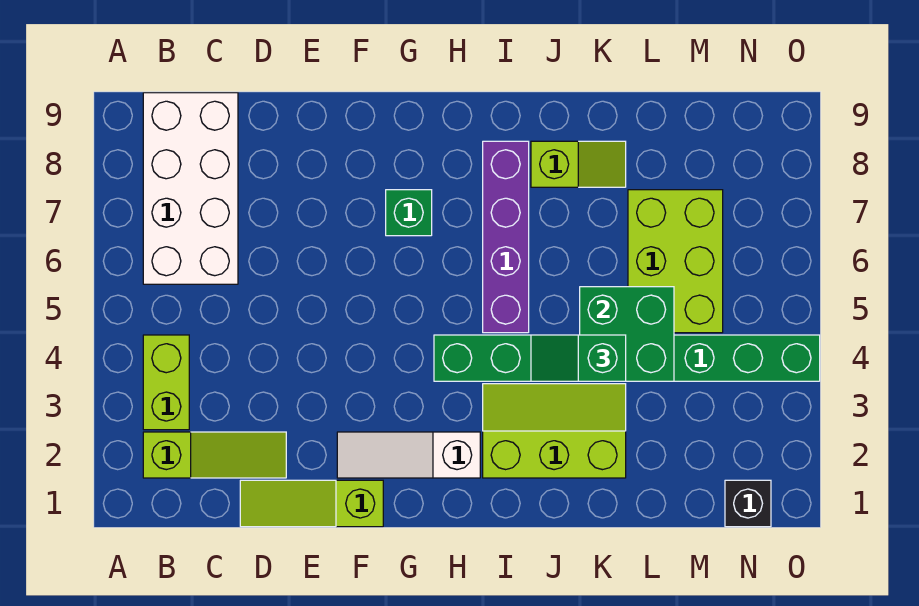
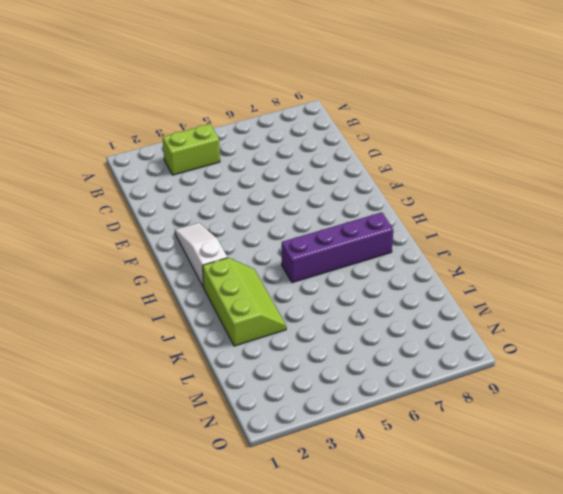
none -> lime slope B2:D2 level 1 top B
none -> white brick B6:C9 level 1
none -> lime slope D1:F1 level 1 top F

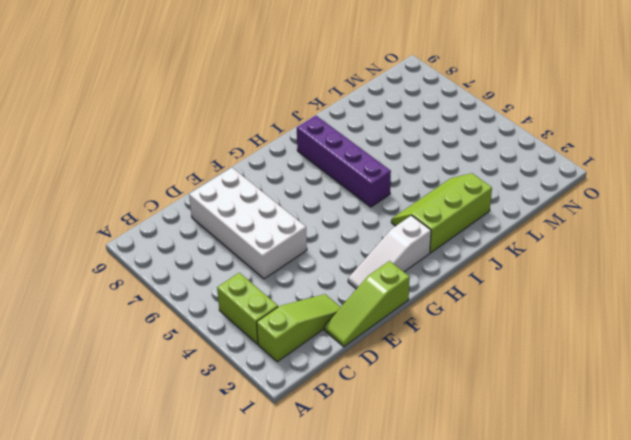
white brick D5:E8 level 1 -> white brick B6:C9 level 1
none -> green brick G7 level 1
none -> green brick H4:O4 level 1
none -> lime slope J8:K8 level 1 top J

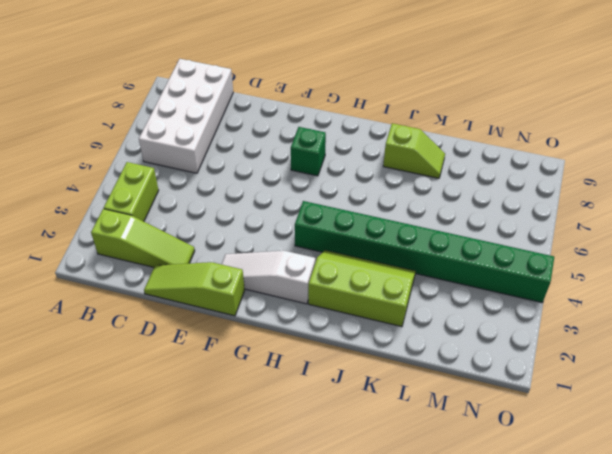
none -> purple brick I5:I8 level 1
none -> lime brick L5:M7 level 1
none -> black brick N1 level 1

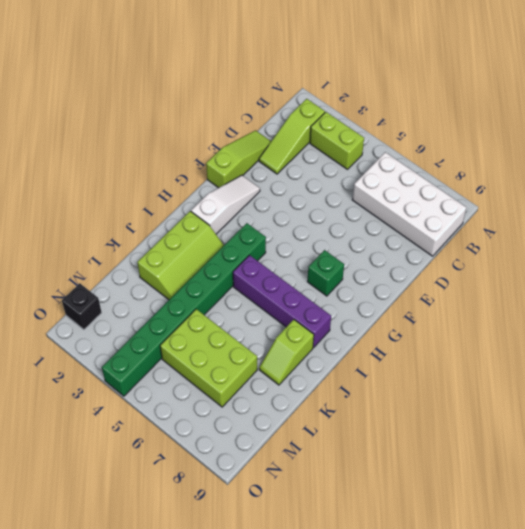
none -> green brick K4:L5 level 2
none -> green slope J4:K4 level 3 top K

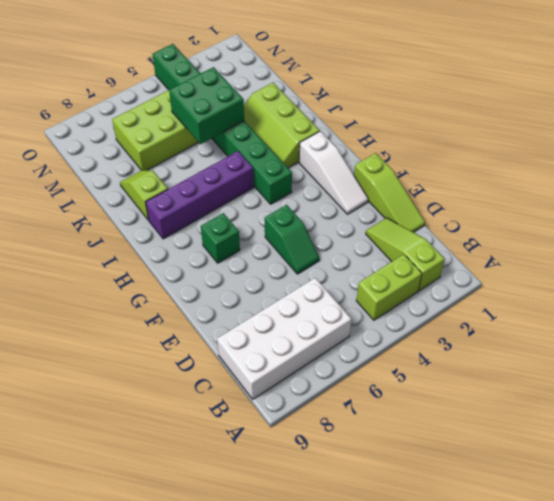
green slope E5:F5 level 1 top F -> green slope J4:K4 level 3 top K
none -> black brick N1 level 1

